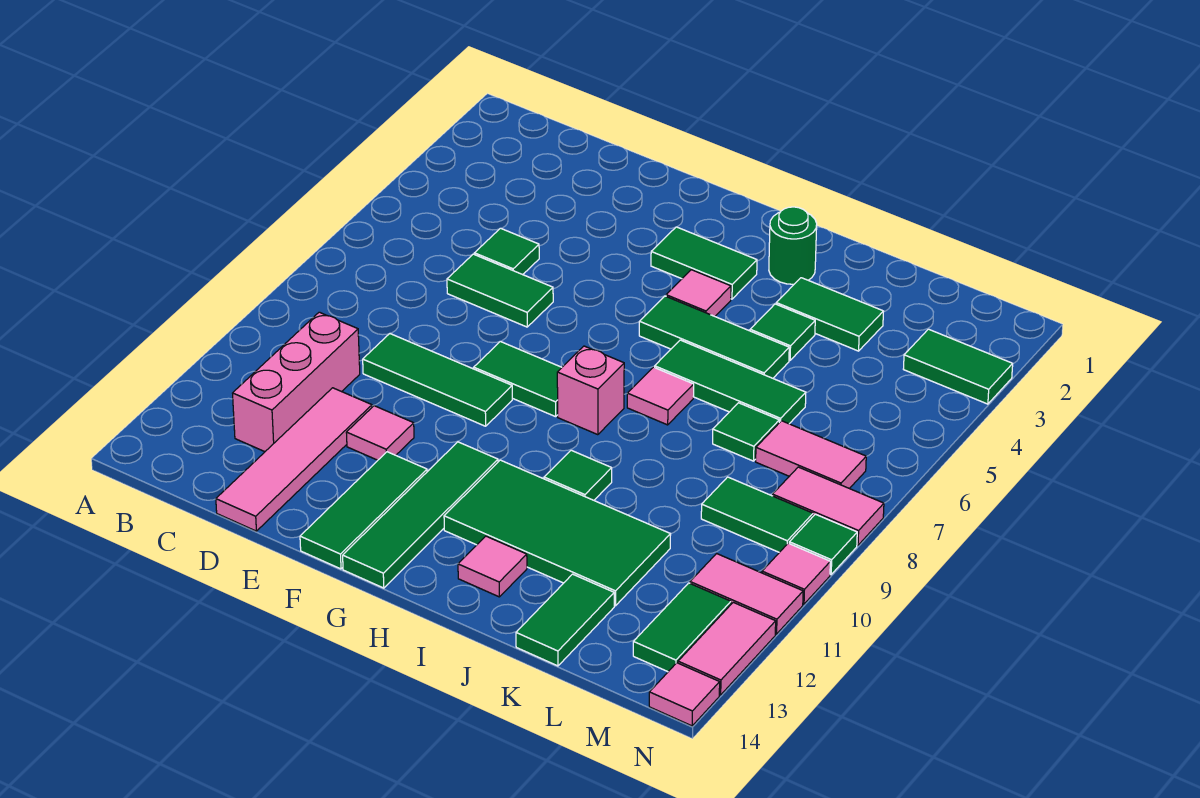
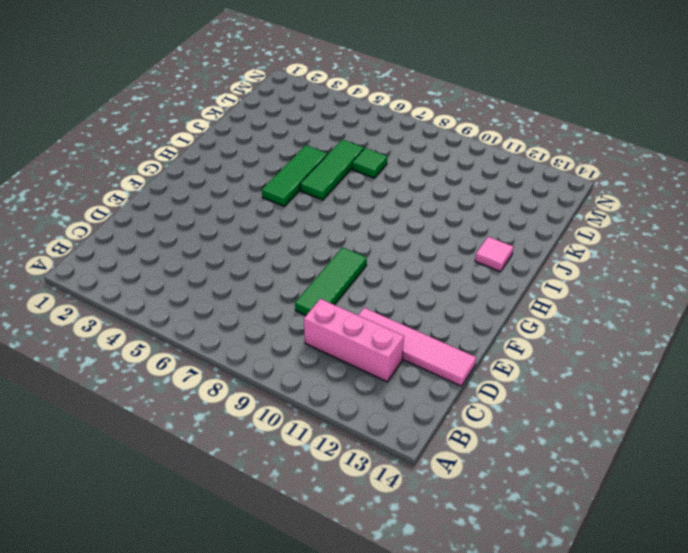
none -> green tile D5 level 1
none -> green tile D6:E6 level 1
none -> pink tile E11 level 1
none -> green tile F8:G8 level 1

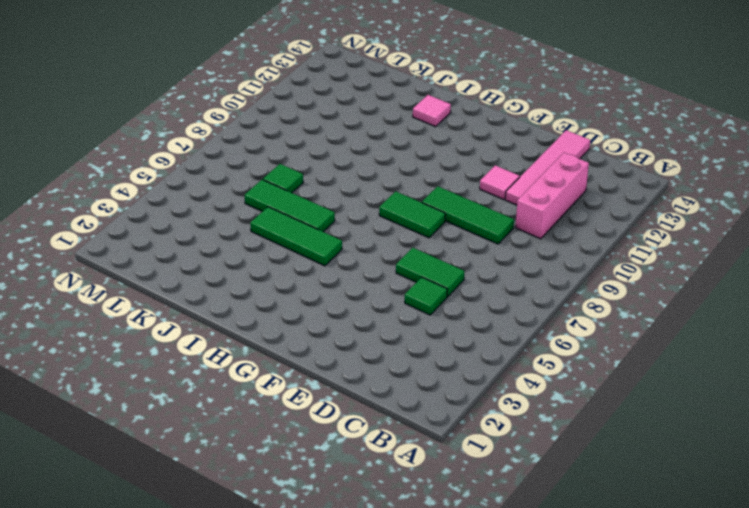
none -> green tile F12:F14 level 1
none -> green tile G3:H3 level 1
none -> green tile G11:G14 level 1
none -> pink tile H4 level 1

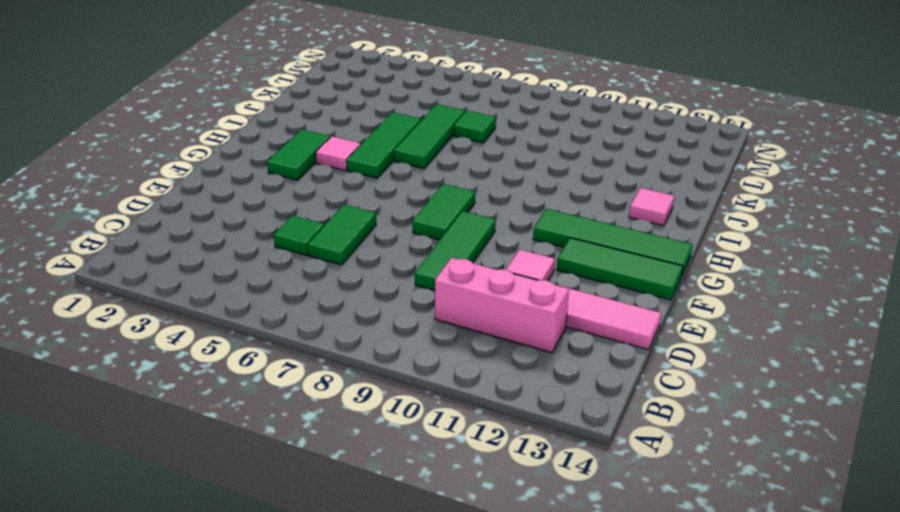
none -> pink brick H8 level 1
none -> green tile H11:K12 level 1
none -> green round brick I2 level 1
none -> pink tile I7 level 1

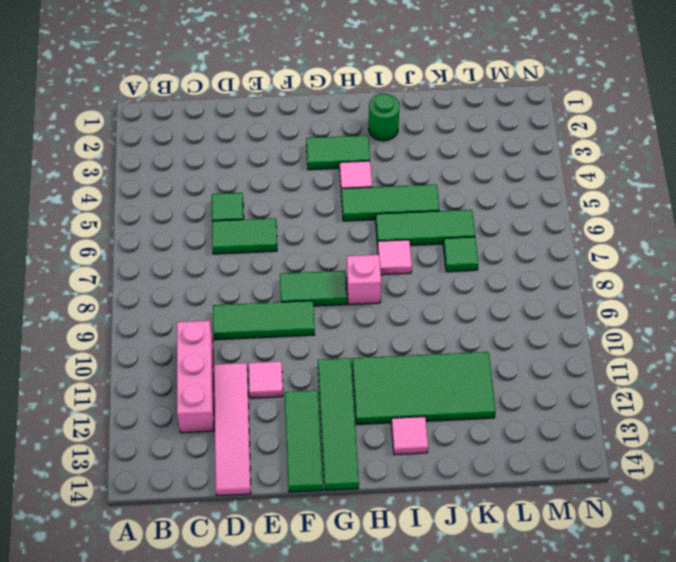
none -> green tile I10 level 1
none -> green tile J3:K3 level 1
none -> green tile J4 level 1
none -> green tile K13:K14 level 1

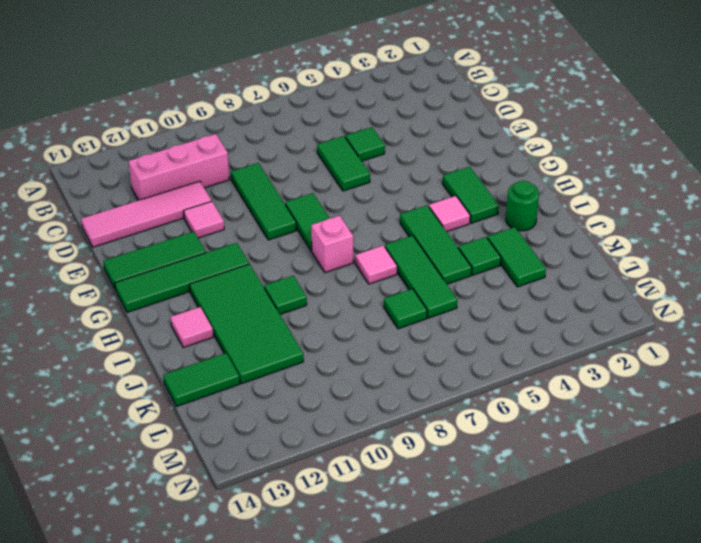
none -> pink tile L7:M7 level 1
none -> green tile L9:M9 level 1
none -> green tile M3:N3 level 1
none -> pink tile M8:N8 level 1

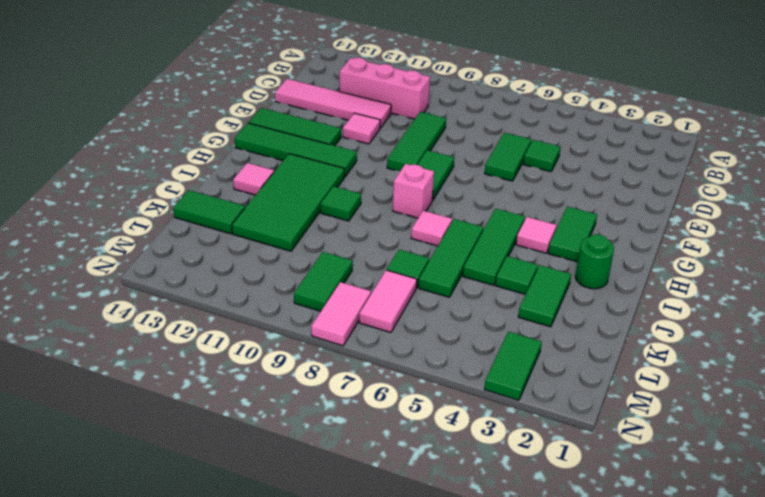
none -> pink tile M11:N11 level 1
none -> green tile M12:M13 level 1
none -> green tile N9 level 1
none -> pink tile N10 level 1

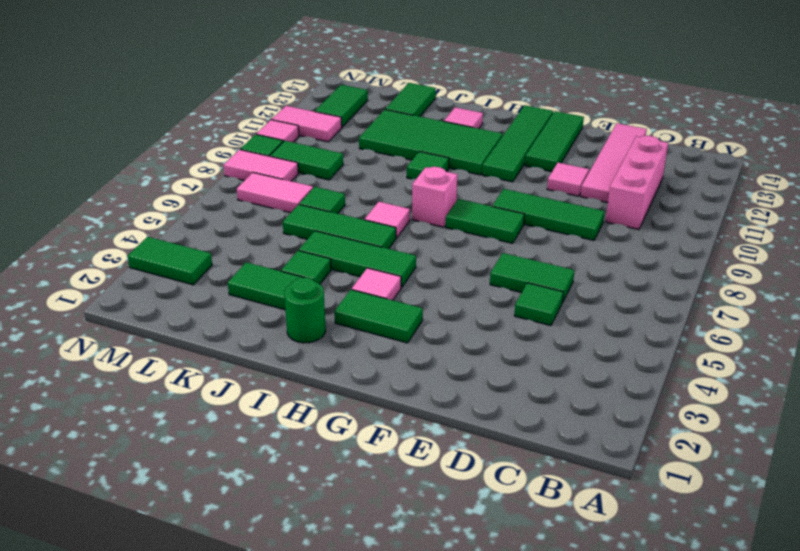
none -> pink tile N12:N13 level 1
none -> pink tile N14 level 1

